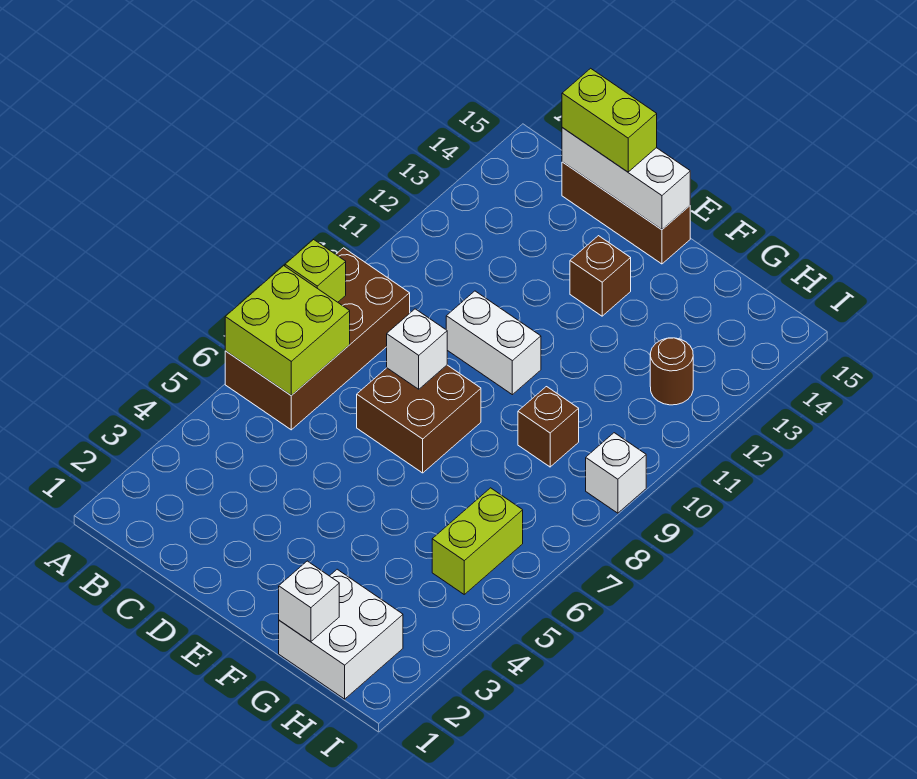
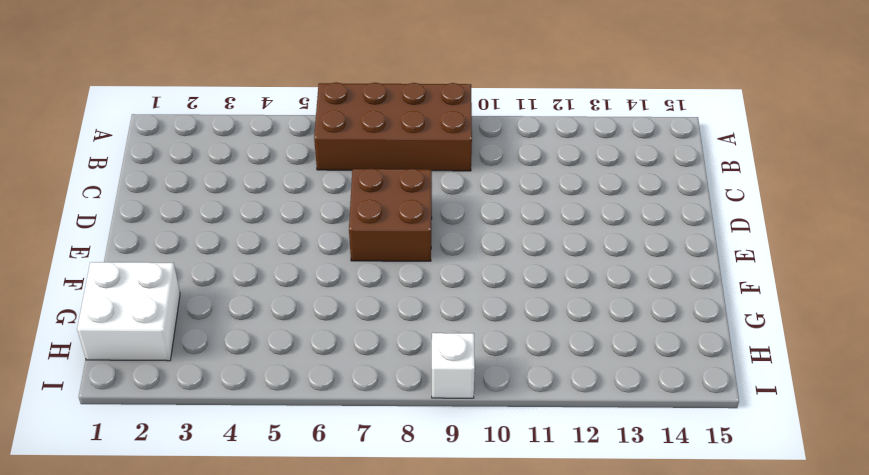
none -> brown brick C15:E15 level 1
none -> white brick D10:E10 level 1
none -> brown brick E13 level 1

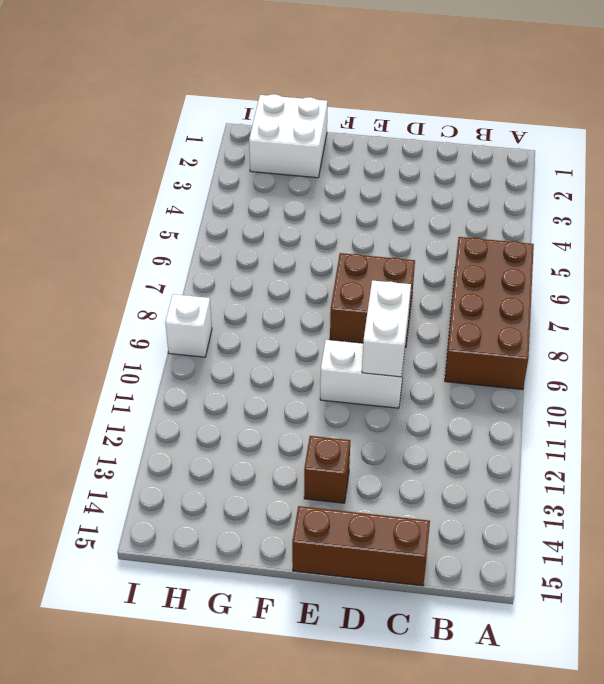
white brick D9:D10 level 2 -> none
none -> brown brick G9 level 1
none -> lime brick H5:H6 level 1
none -> brown round brick H12 level 1

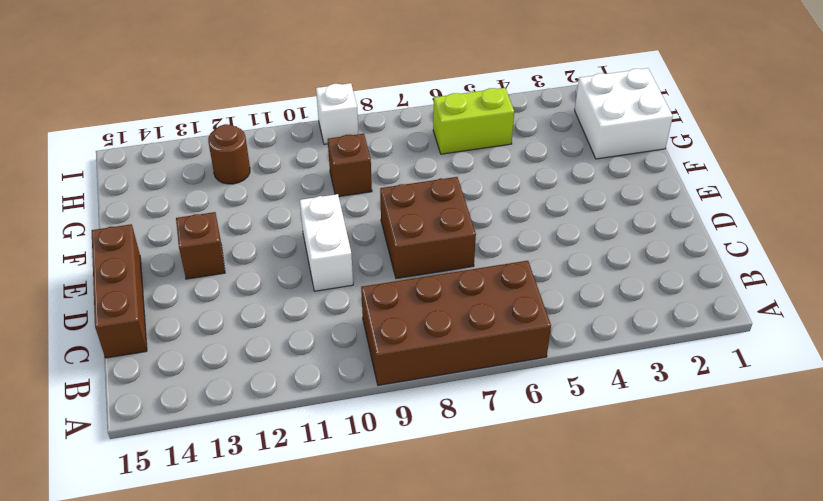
none -> lime brick A6:B7 level 2
none -> lime brick A8 level 2
none -> white brick C15:E15 level 2

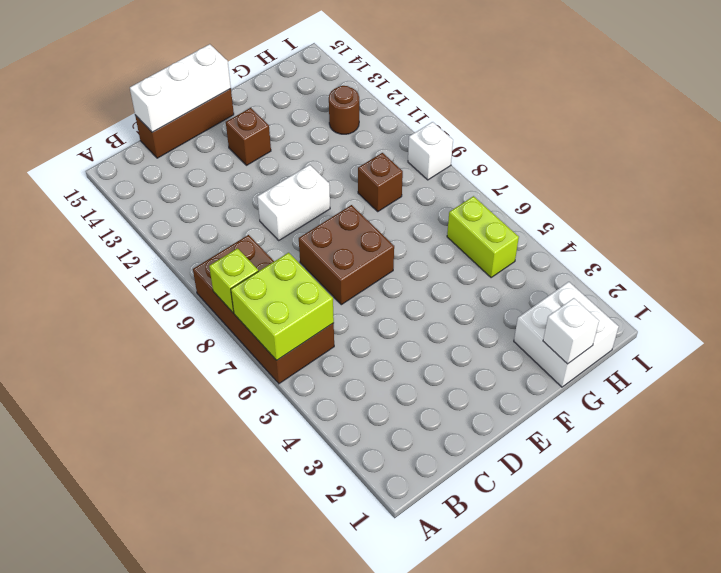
none -> white brick D8 level 2
none -> lime brick C15:D15 level 3

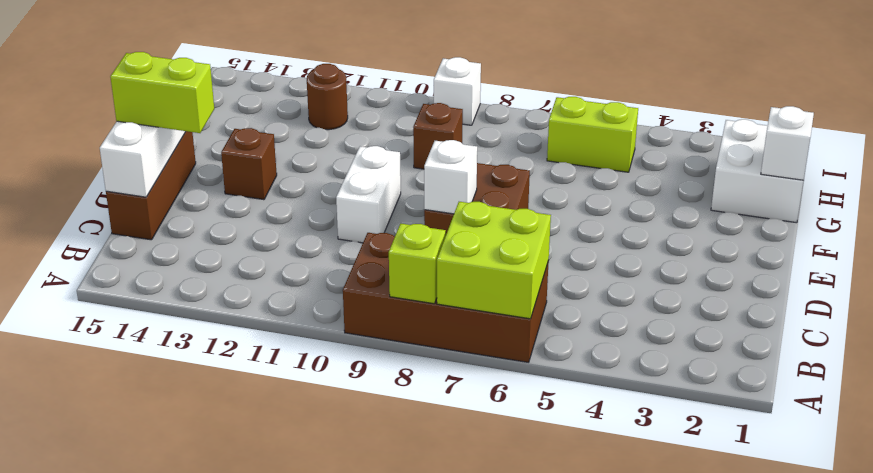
lime brick D14:D15 level 3 -> lime brick C15:D15 level 3

